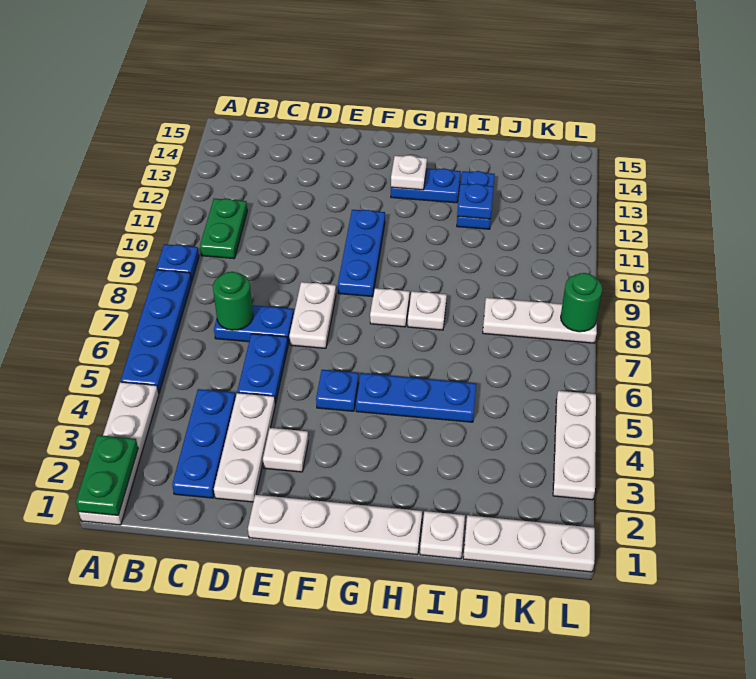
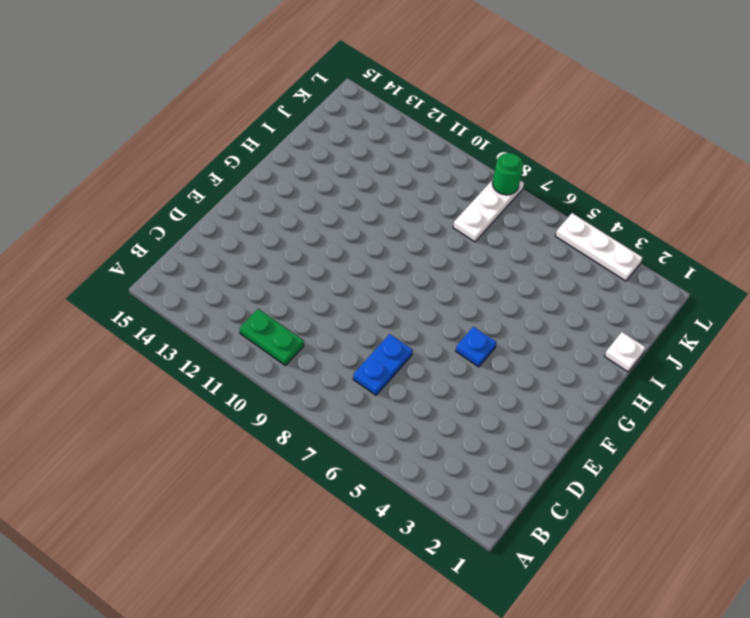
none -> white plate A1:A4 level 1
none -> blue plate A5:A8 level 1
none -> blue plate A9 level 1

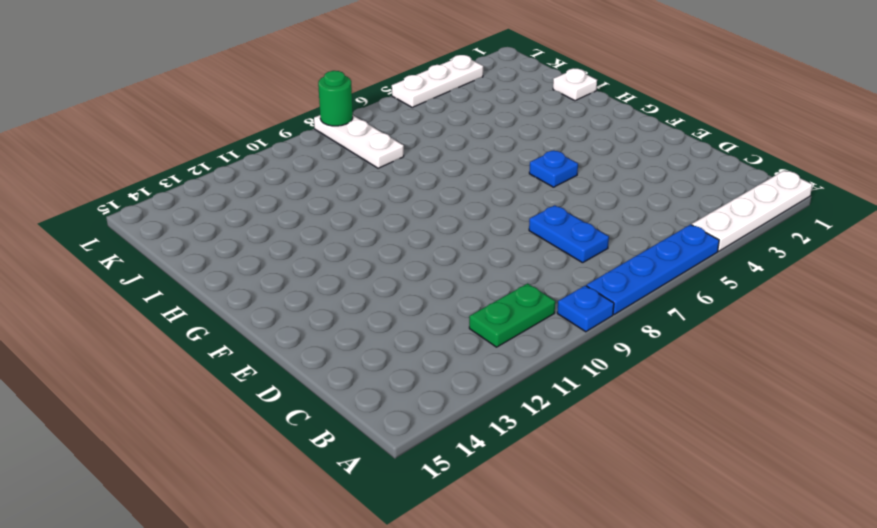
none -> blue plate C2:C4 level 1
none -> white plate D2:D4 level 1
none -> blue plate D5:D6 level 1

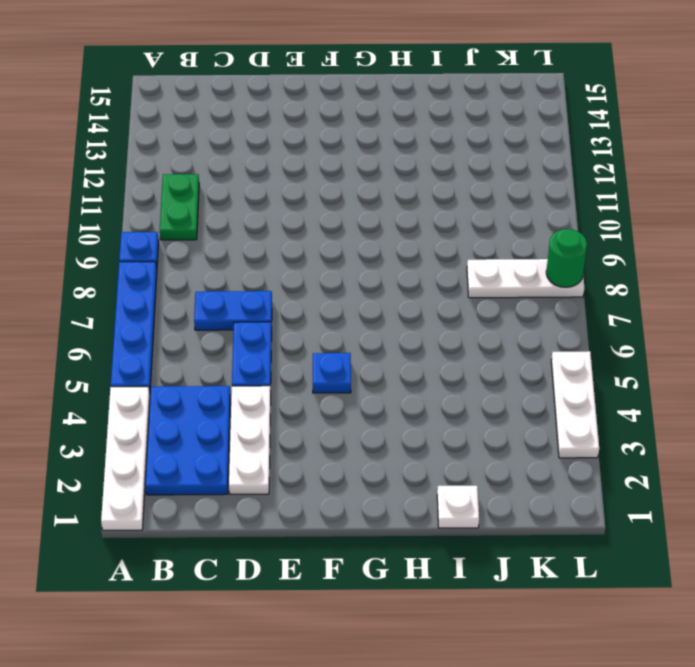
blue plate B2:C4 level 1 -> blue plate C2:C4 level 1
none -> white plate E1:H1 level 1
none -> white plate E3 level 1
none -> white plate E7:E8 level 1

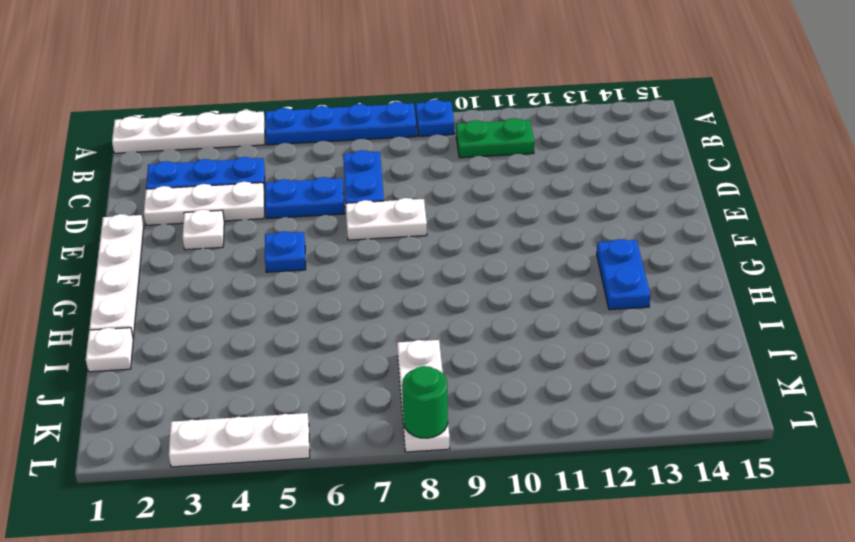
none -> blue plate F9:F11 level 1
none -> blue plate G5:I5 level 1
none -> white plate G8 level 1

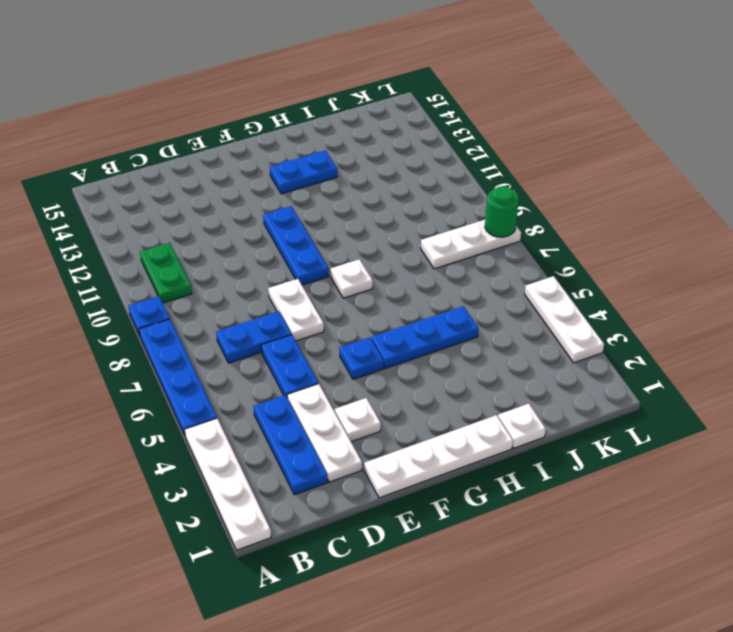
none -> white plate H8 level 1
none -> blue plate I12:I13 level 1
none -> white plate J1:L1 level 1

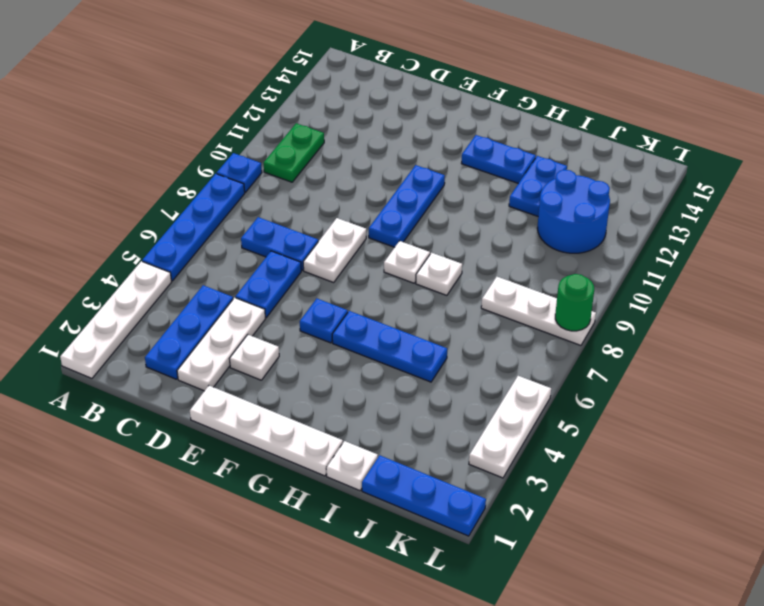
blue plate J1:L1 level 1 -> white plate J1:L1 level 1
blue round brick J11:K12 level 1 -> none
none -> green plate A1:A2 level 2
none -> green round brick C7 level 2
none -> white plate G13 level 2

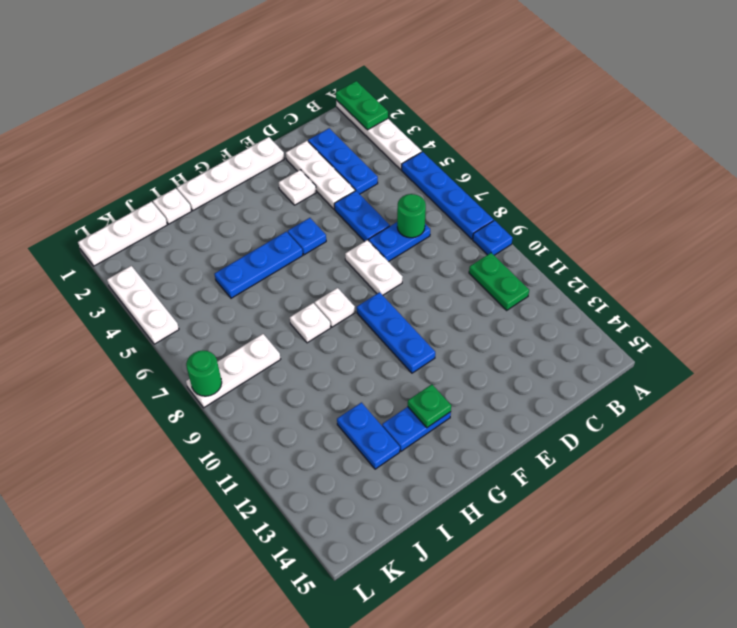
green plate G13 level 2 -> white plate G13 level 2
none -> blue plate I12 level 2

